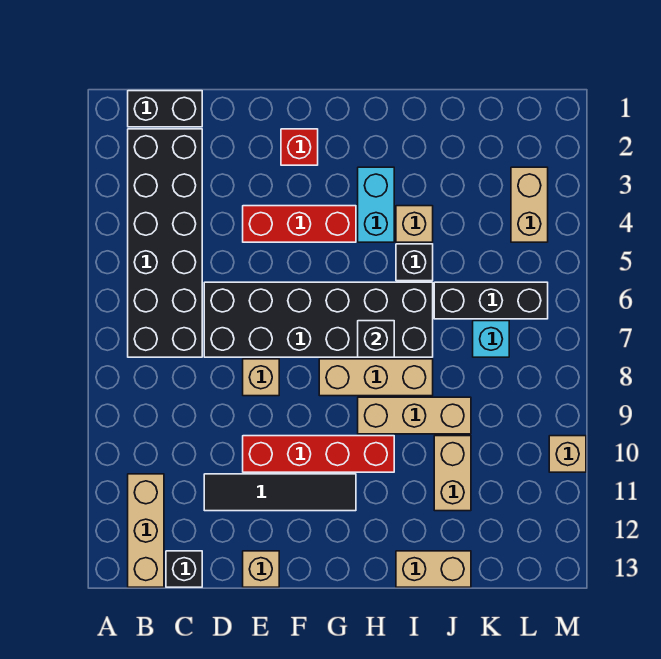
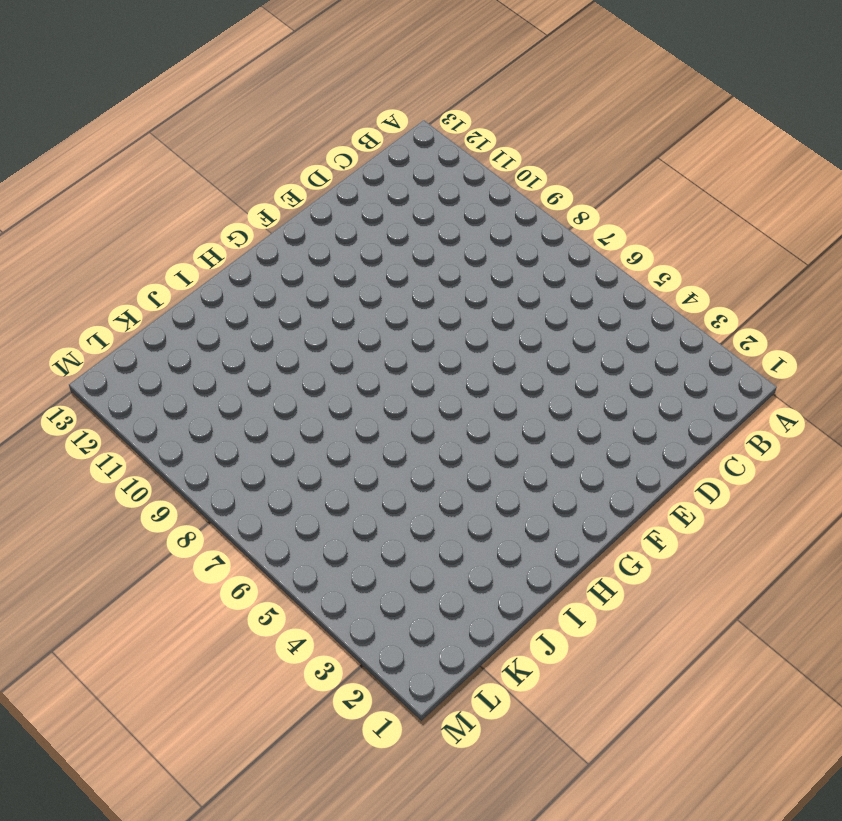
none -> black brick B1:C1 level 1
none -> black brick B2:C7 level 1
none -> tan brick B11:B13 level 1

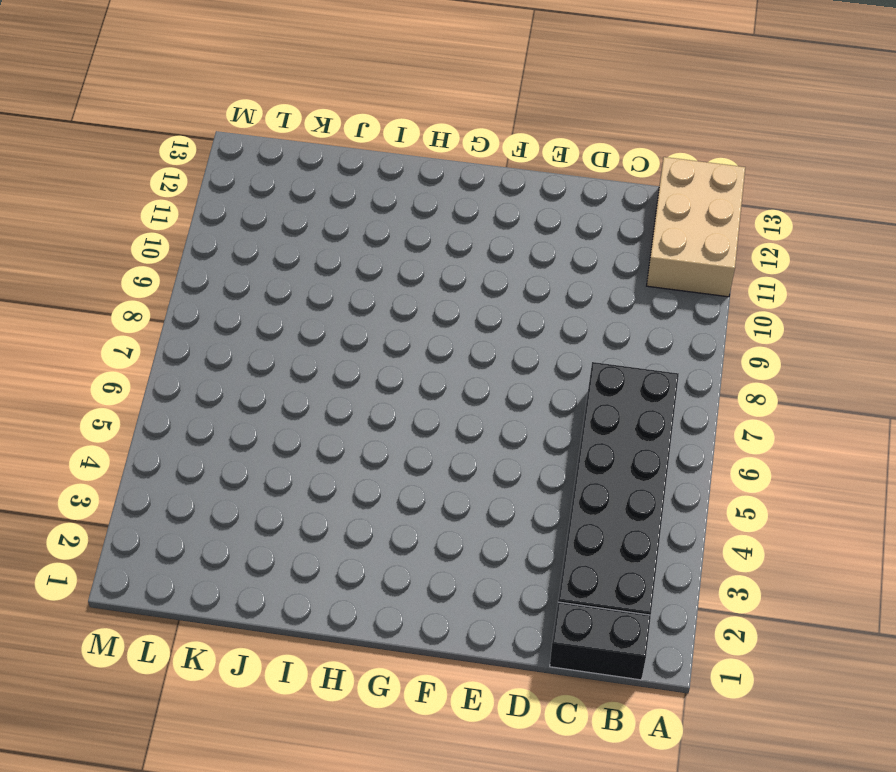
tan brick A11:B13 level 1 -> tan brick B11:B13 level 1
none -> black brick C13 level 1
none -> black brick D6:I7 level 1
none -> black tile D11:G11 level 1

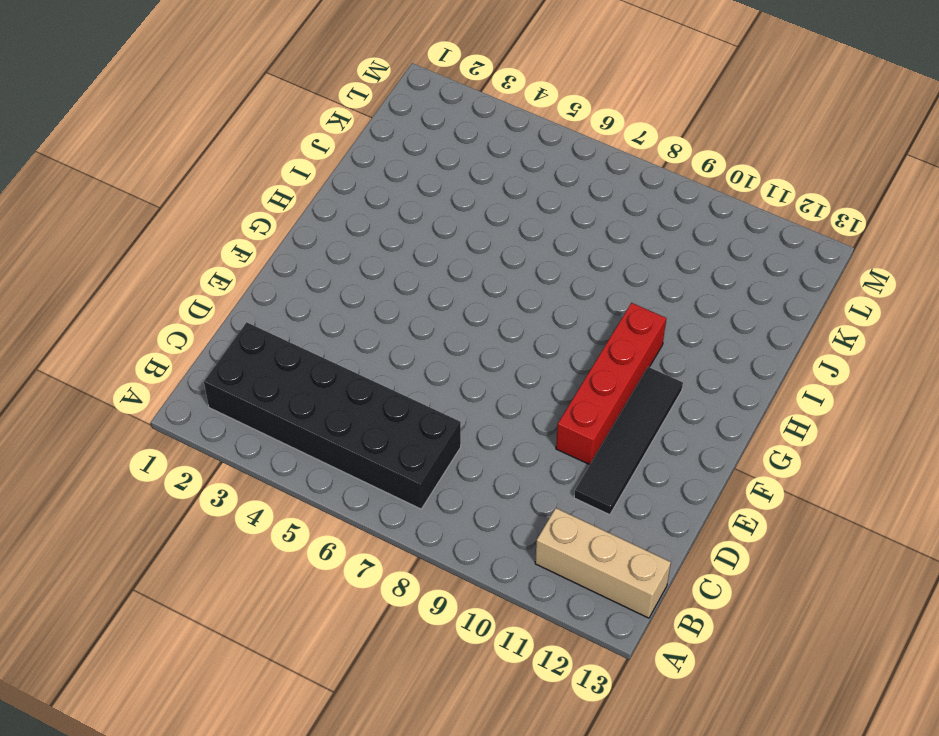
none -> black brick B1:C1 level 1
none -> black brick C13 level 1
none -> black brick D6:I7 level 1

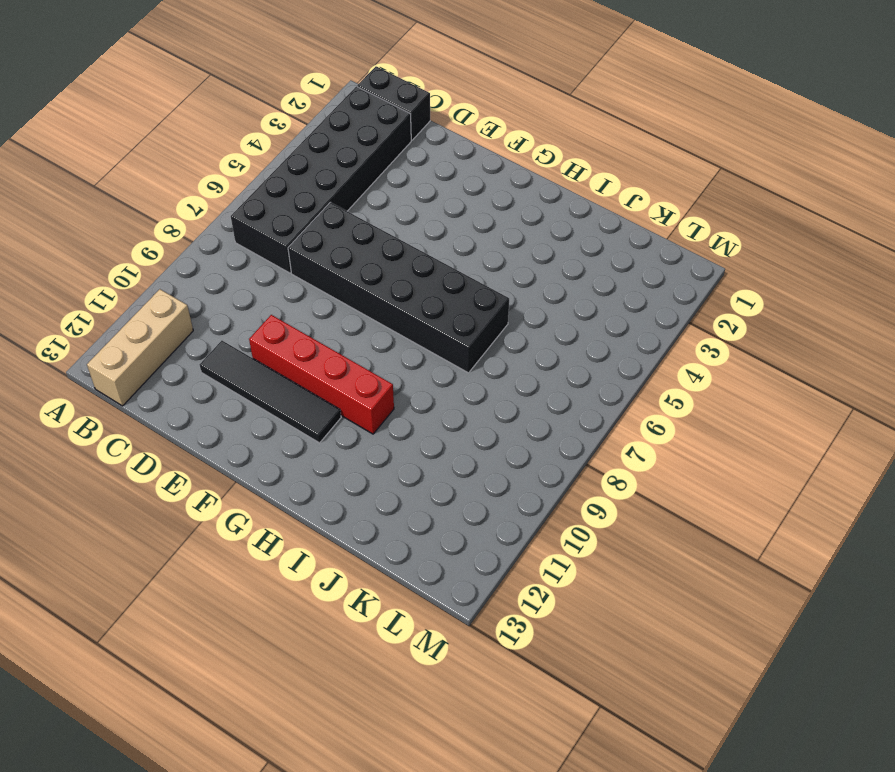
none -> black brick C13 level 1
none -> red brick E4:G4 level 1
none -> tan brick E8 level 1

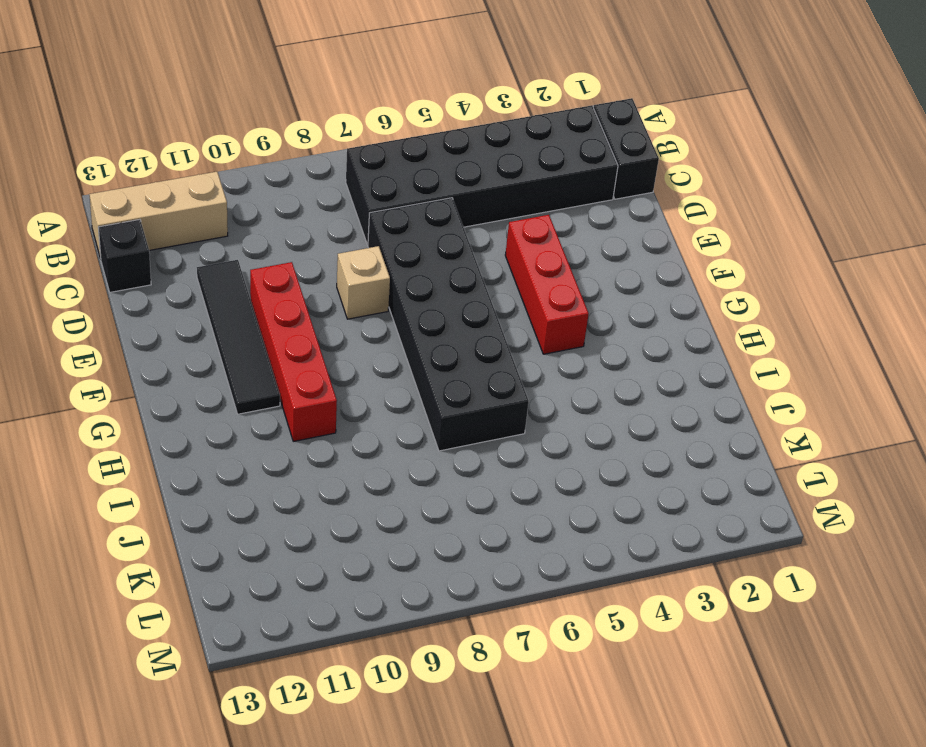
none -> tan brick E13 level 1
none -> red brick F2 level 1
none -> tan brick G8:I8 level 1

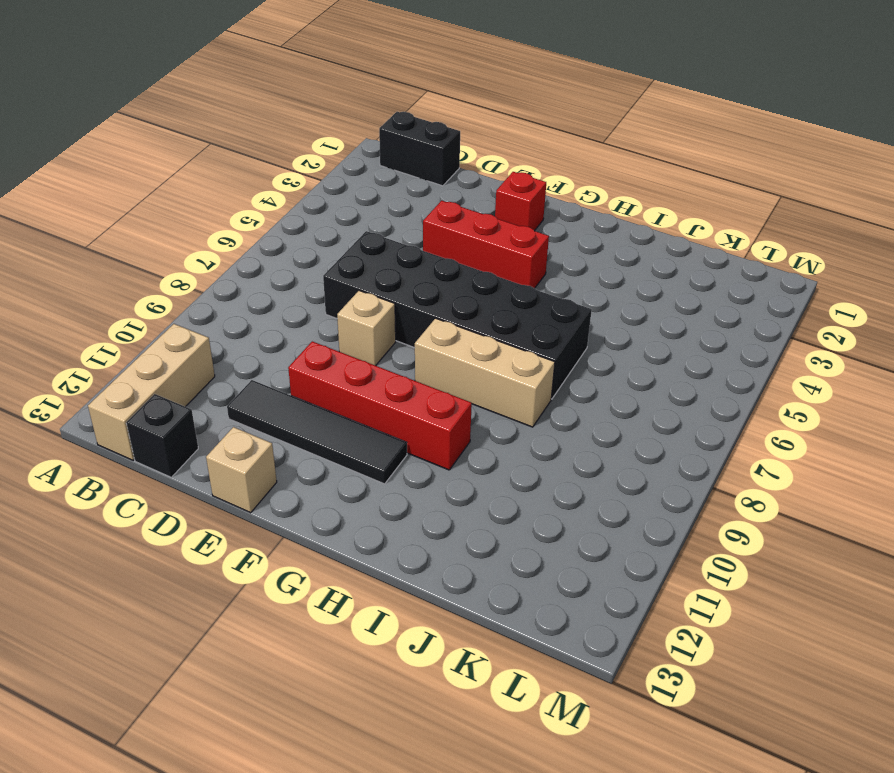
none -> black brick B2:C7 level 1
none -> cyan brick H3:H4 level 1
none -> tan brick H9:J9 level 1

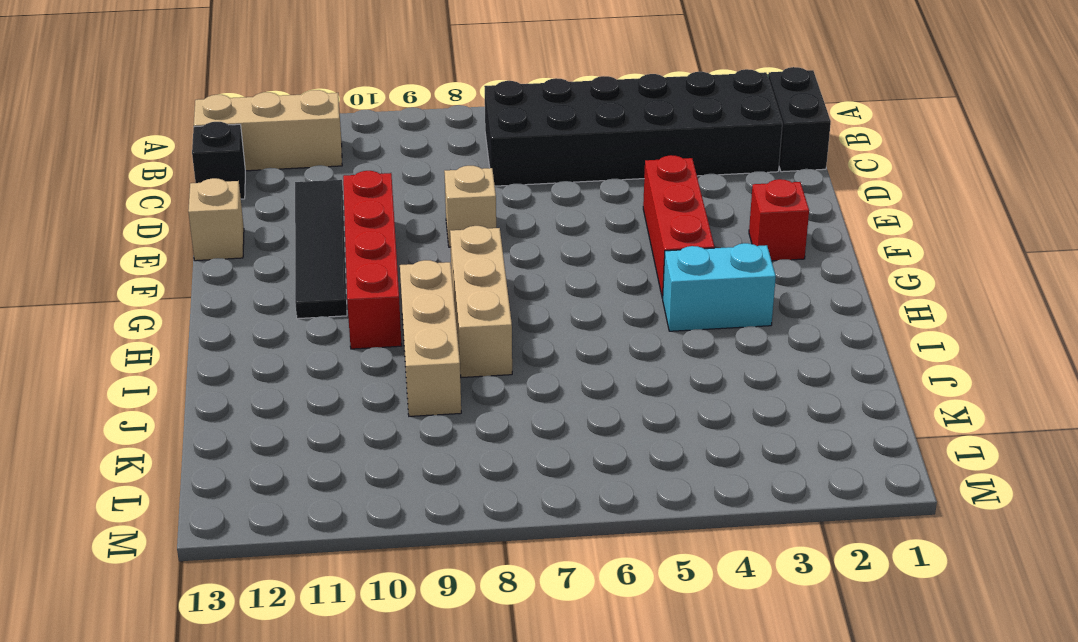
none -> black brick D6:I7 level 1
none -> tan brick I4 level 1
none -> black brick I5 level 1

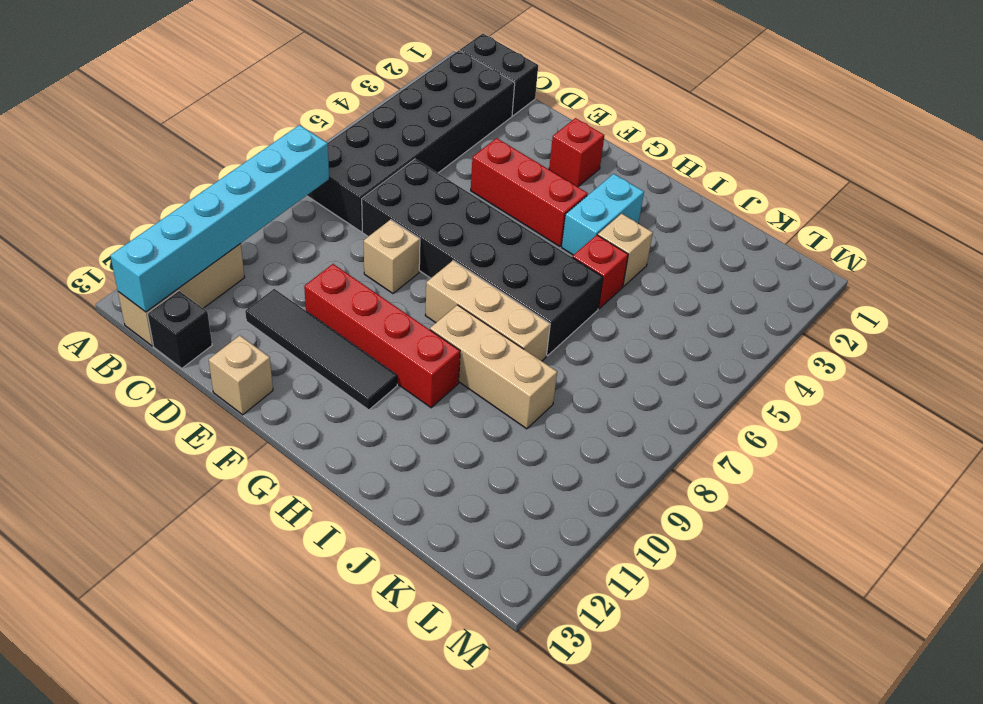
cyan brick B8:B13 level 2 -> none
red brick I5 level 1 -> black brick I5 level 1
none -> tan brick I13:J13 level 1
none -> black brick J6:L6 level 1
none -> tan brick J10:J11 level 1

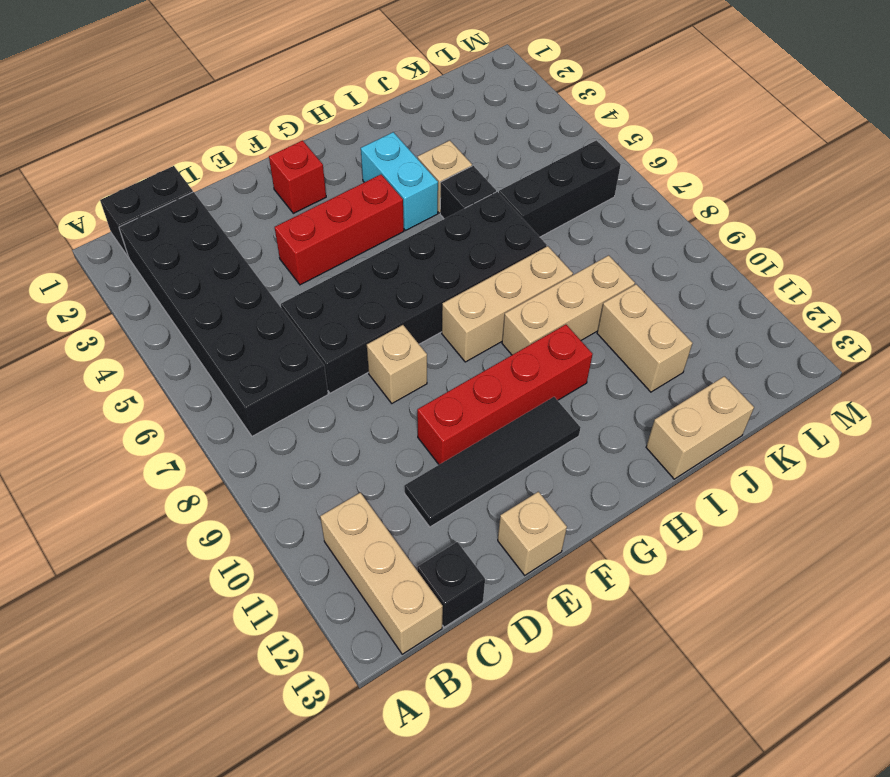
none -> cyan brick K7 level 1
none -> tan brick L3:L4 level 1
none -> tan brick M10 level 1

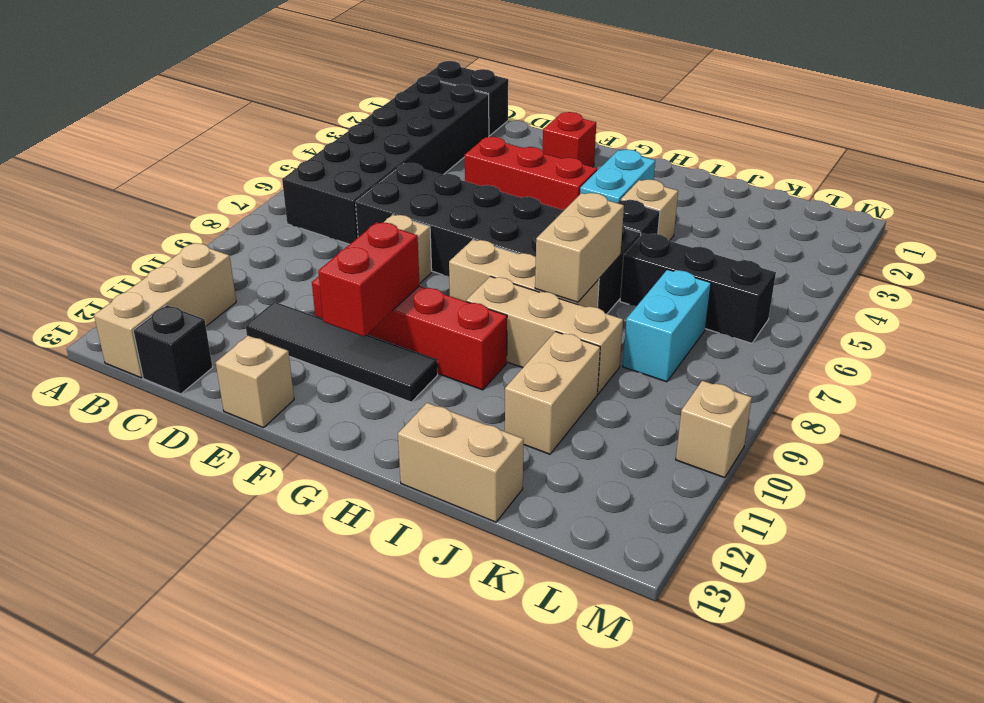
red brick F10:F11 level 2 -> none
tan brick I7:I8 level 2 -> tan brick L3:L4 level 1
cyan brick K7:K8 level 1 -> cyan brick K7 level 1
none -> black brick H7 level 2

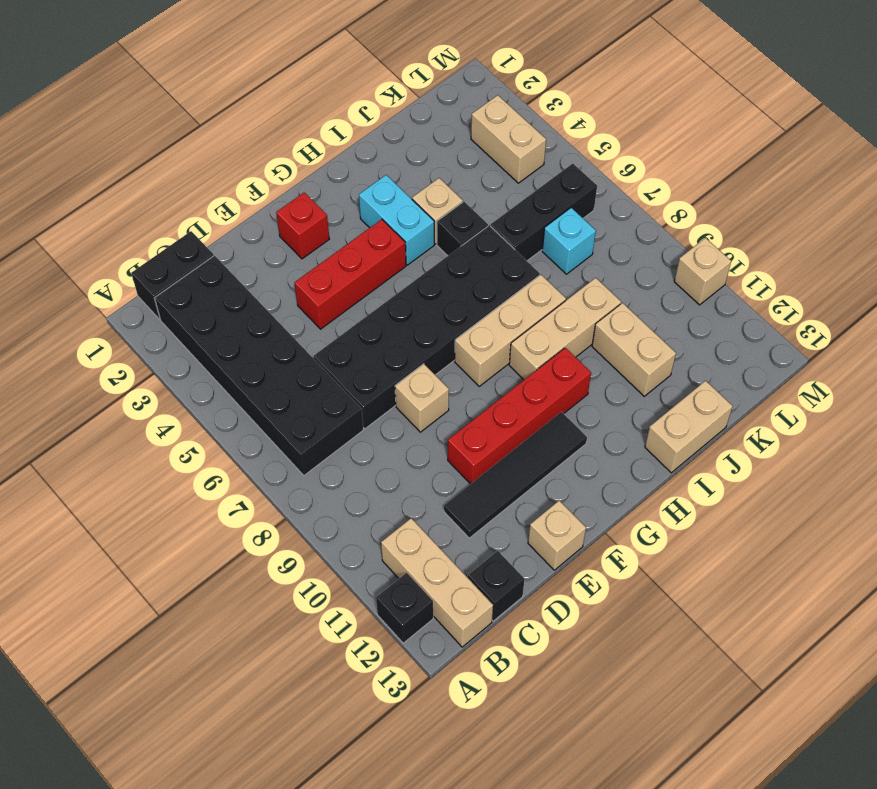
black brick A12 level 1 -> black brick H7 level 2

